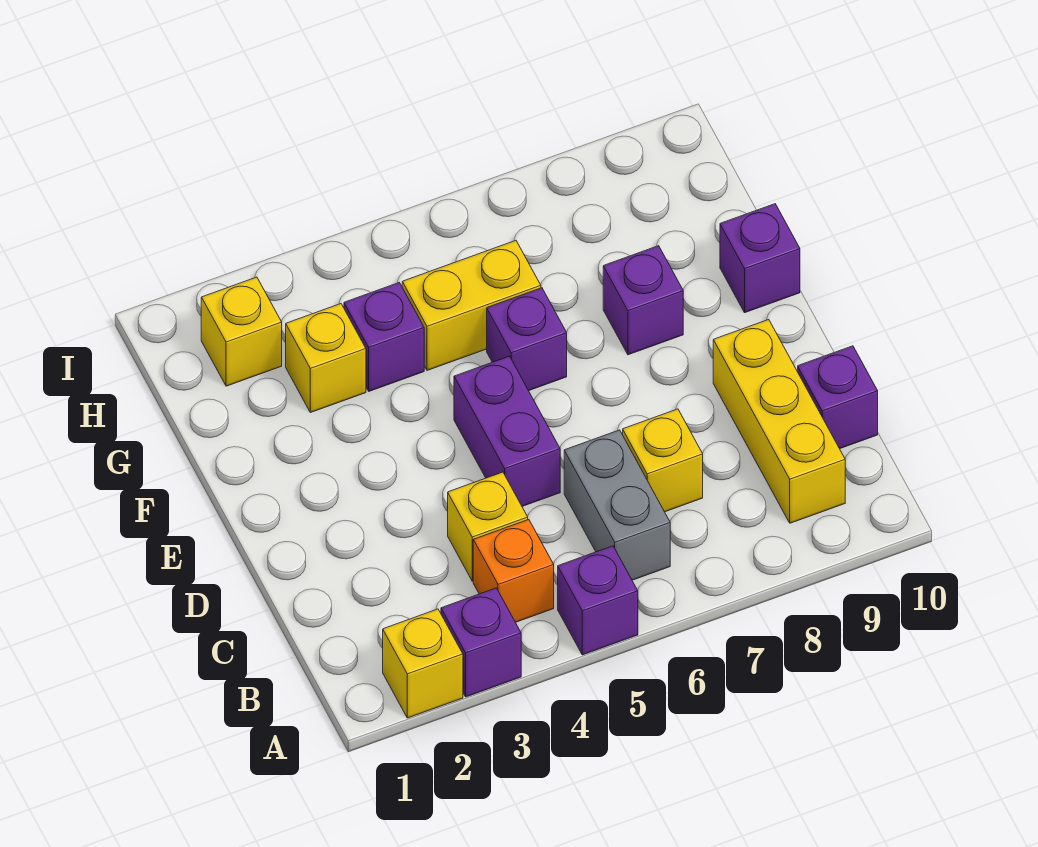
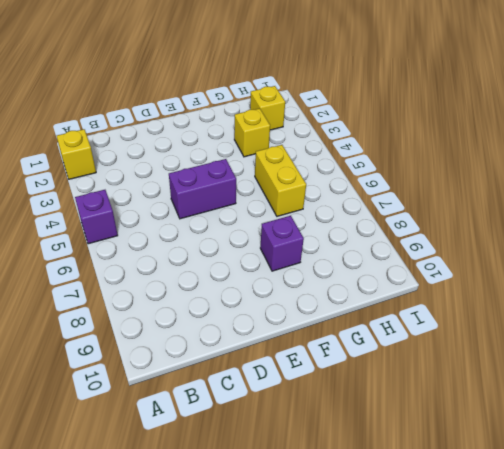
none -> purple brick A3 level 1
none -> orange brick B4 level 1
none -> grey brick B6:C6 level 1

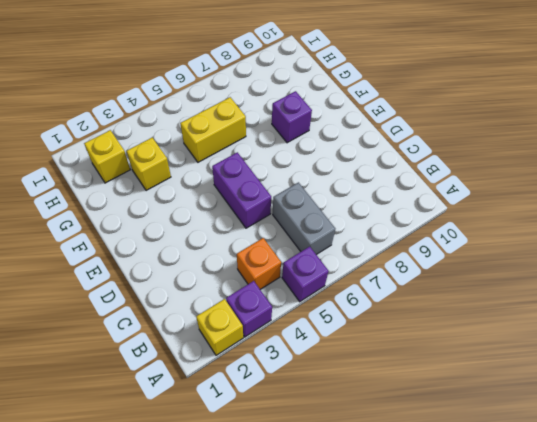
none -> yellow brick B9:D9 level 1
none -> yellow brick C4 level 1
none -> yellow brick C7 level 1

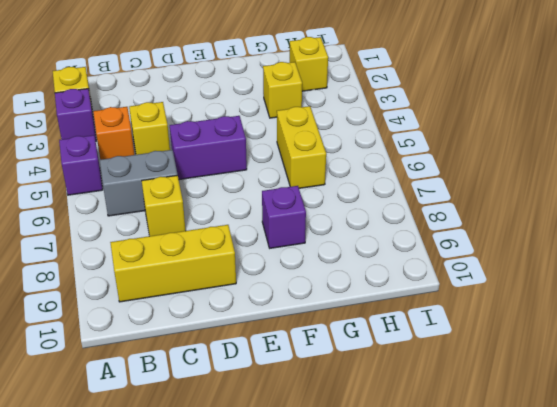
none -> purple brick C10 level 1
none -> purple brick F6 level 1
none -> purple brick F10 level 1

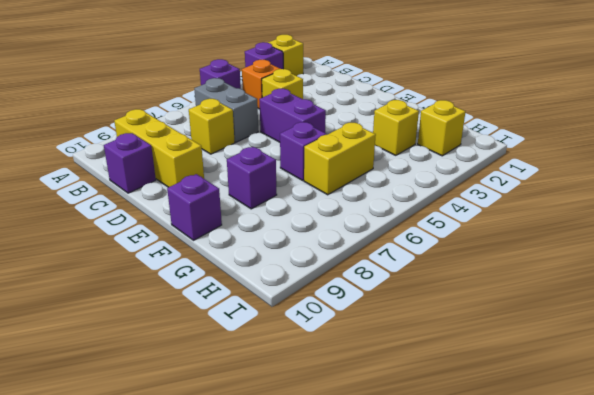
none -> purple brick G4 level 1

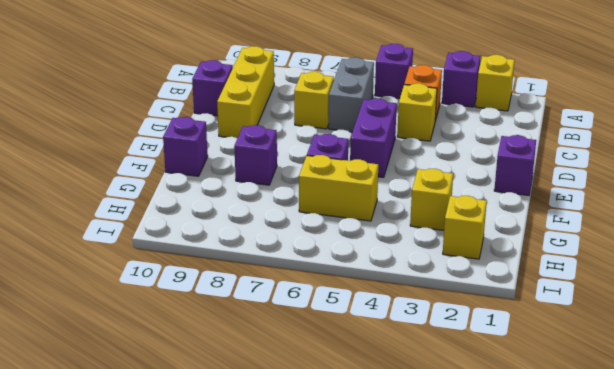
purple brick E1 level 1 -> purple brick G4 level 1

